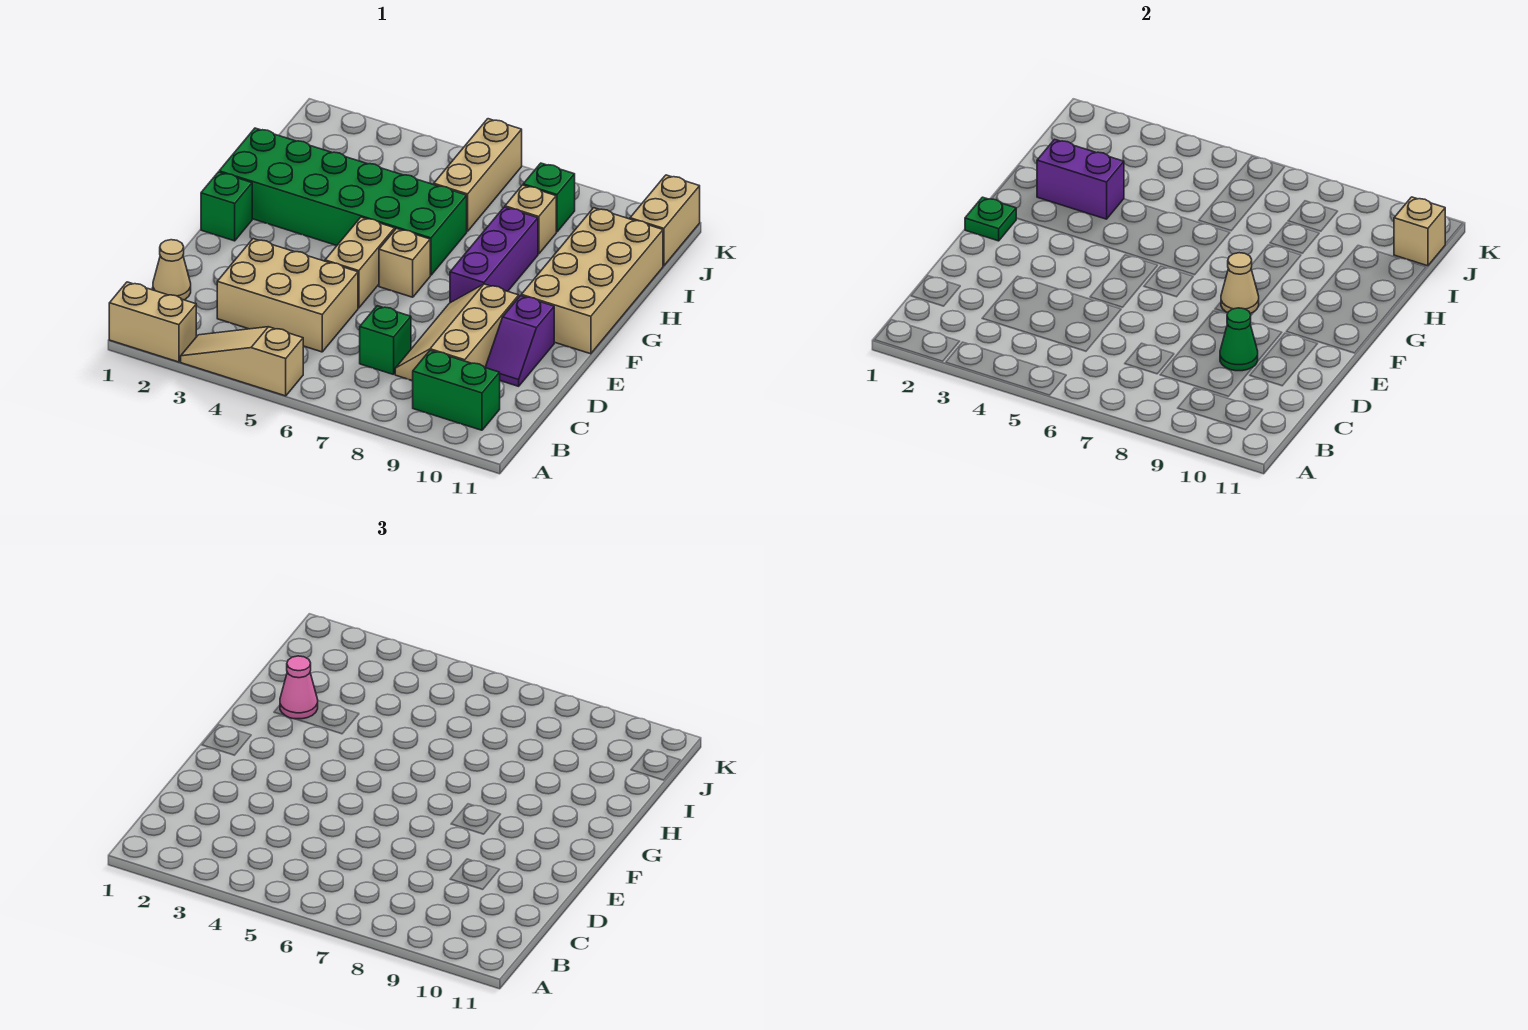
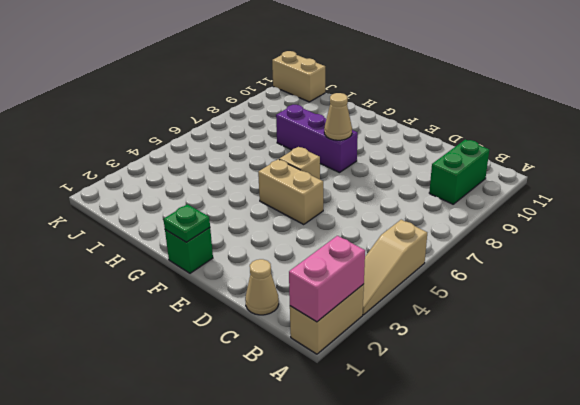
pink brick A1:A2 level 2 -> none
none -> tan brick C3:D5 level 1
none -> green brick C7 level 1
none -> tan slope C8:E9 level 1 top 9

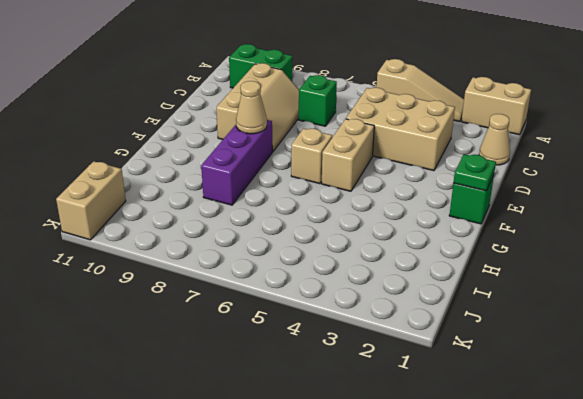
none -> purple slope D10:E10 level 1 top E
none -> tan brick F10:I11 level 1
none -> green brick G1:H6 level 1

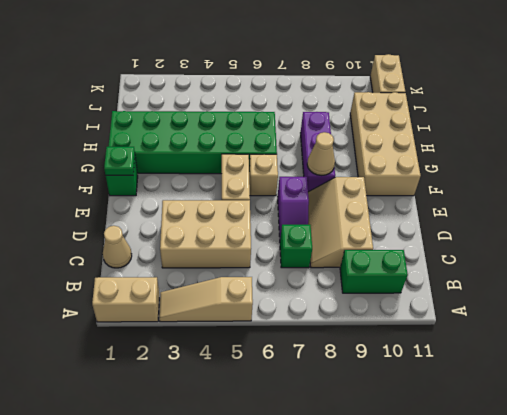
purple slope D7:E7 level 1 top E -> purple slope D10:E10 level 1 top E
none -> tan brick I6:K6 level 1
none -> tan brick I8 level 1
none -> green brick J8 level 1

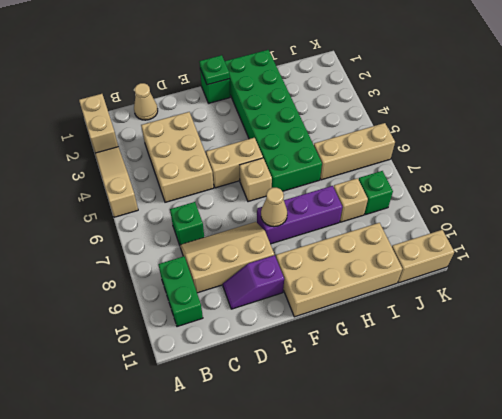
none -> green cone D9 level 2
none -> purple brick H2:H3 level 2
none -> tan brick J11 level 2

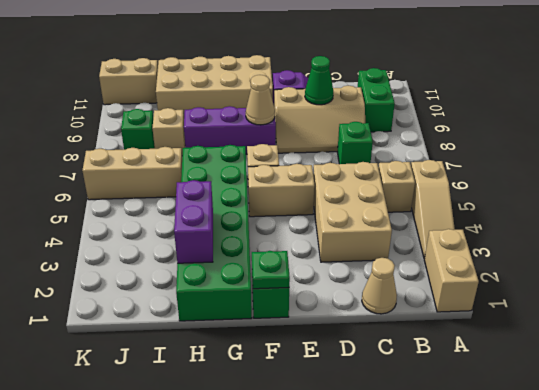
tan brick B5 level 1 -> tan brick J11 level 2
none -> pink cone H2 level 3

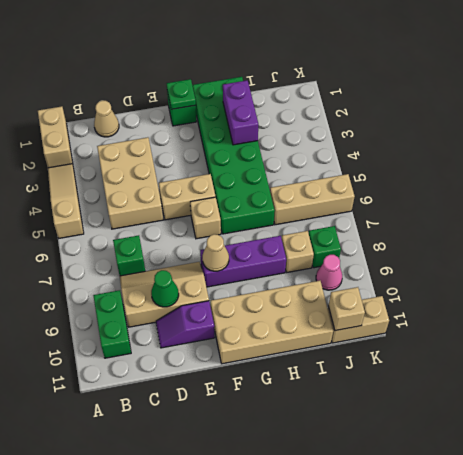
pink cone J9 level 1 -> pink cone H2 level 3

